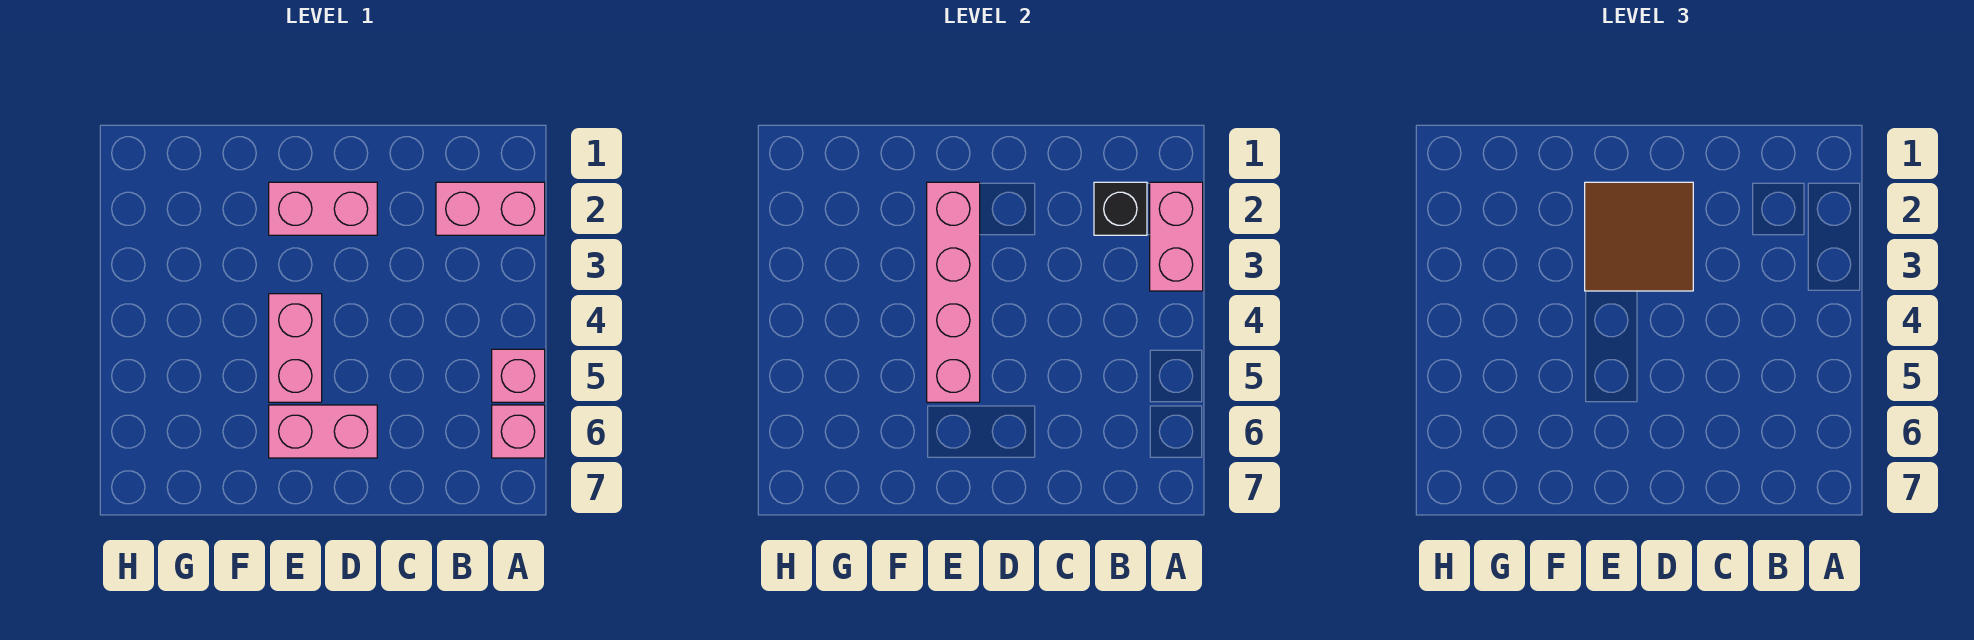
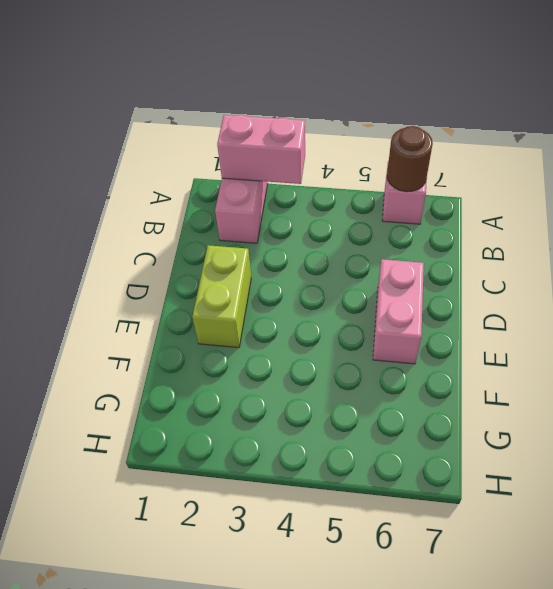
brown round brick A6 level 2 -> none
lime brick D2:E2 level 1 -> pink brick D2:E2 level 1
none -> pink brick A5 level 1
none -> pink brick E4:E5 level 1

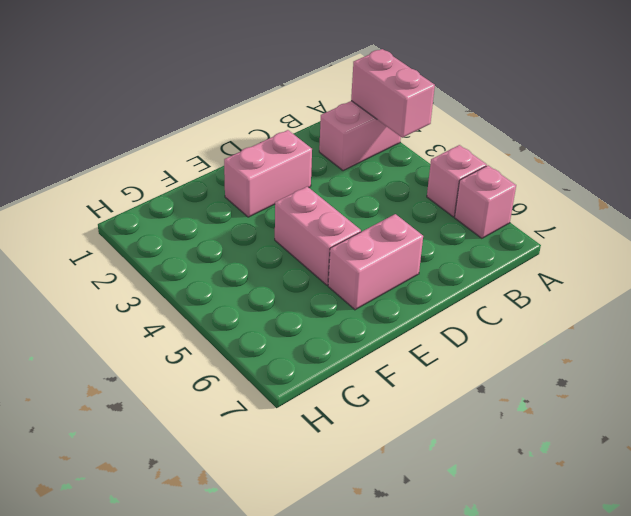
none -> black brick B2 level 2
none -> pink brick E2:E5 level 2

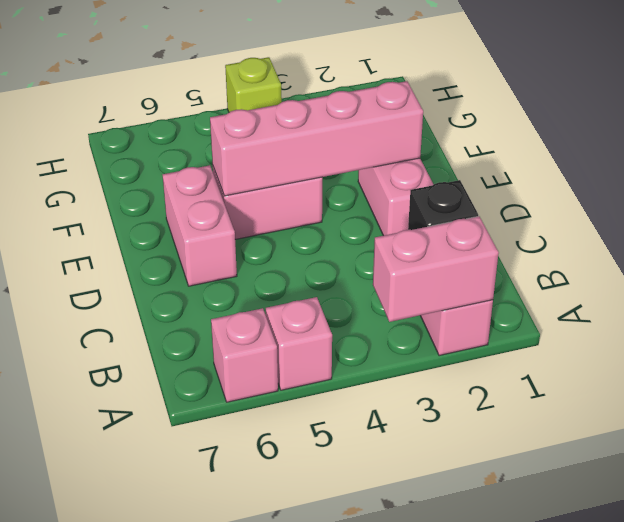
lime brick H4 level 1 -> none
none -> brown tile D2:E3 level 3

